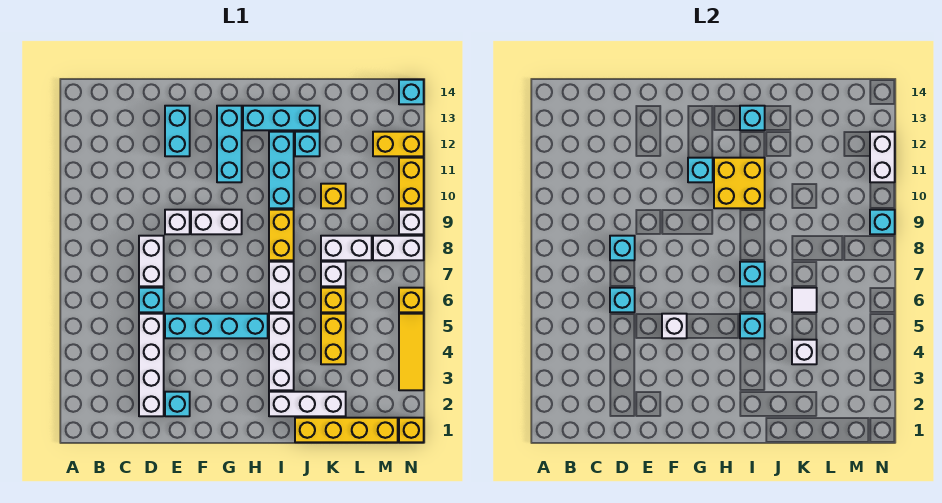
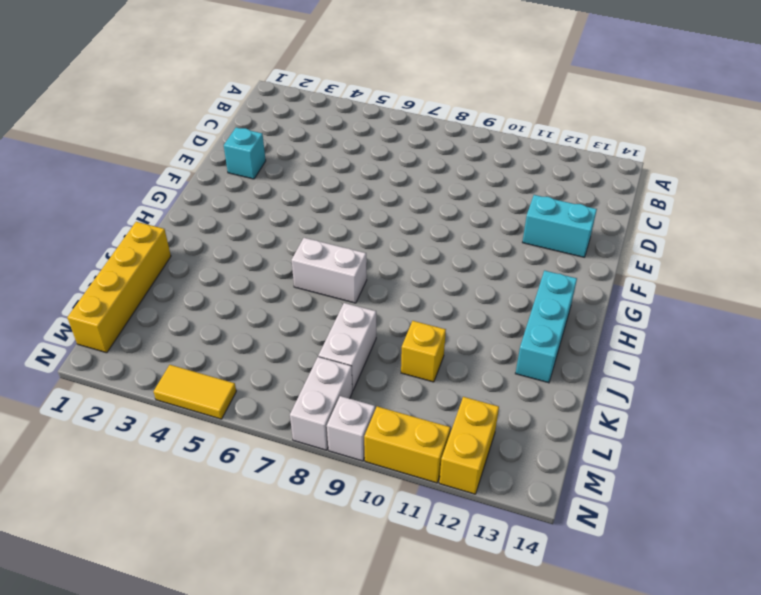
yellow tile N4:N5 level 1 -> yellow tile N3:N5 level 1
none -> white brick D2:D5 level 1
none -> cyan brick D6 level 1
none -> white brick D7:D8 level 1
none -> cyan brick E5:H5 level 1

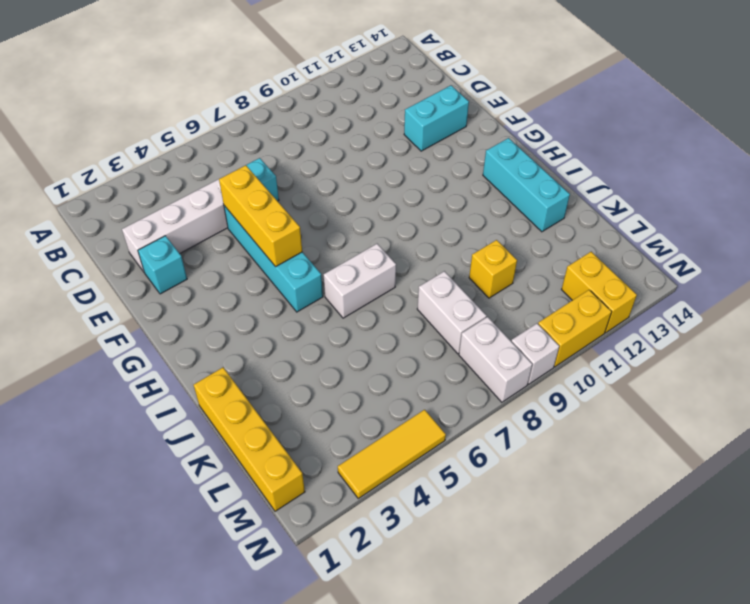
yellow brick E5:G5 level 2 -> white brick F5 level 2
none -> white brick D7:D8 level 1
none -> white brick E9 level 1
none -> white brick F9:G9 level 1
none -> cyan brick G11:G13 level 1

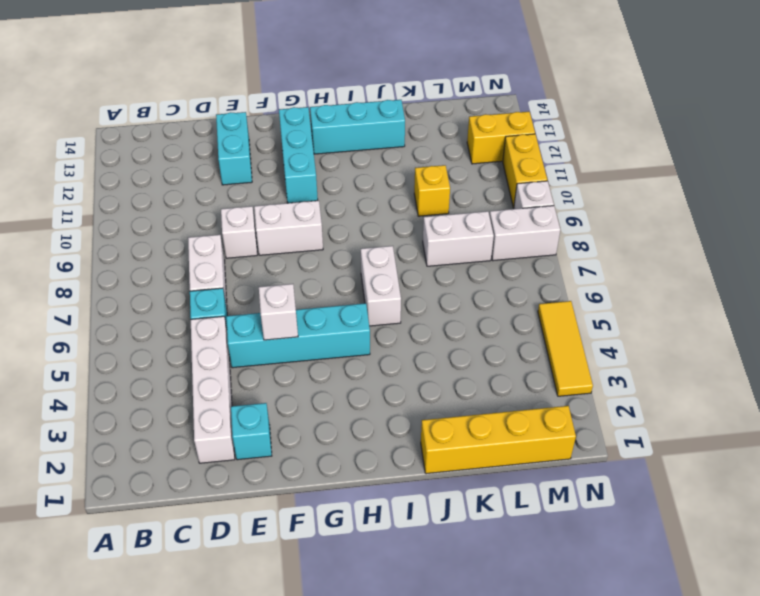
none -> white brick I2:K2 level 1
none -> white brick I3:I5 level 1
none -> yellow brick I8:I9 level 1
none -> cyan brick I10:I12 level 1

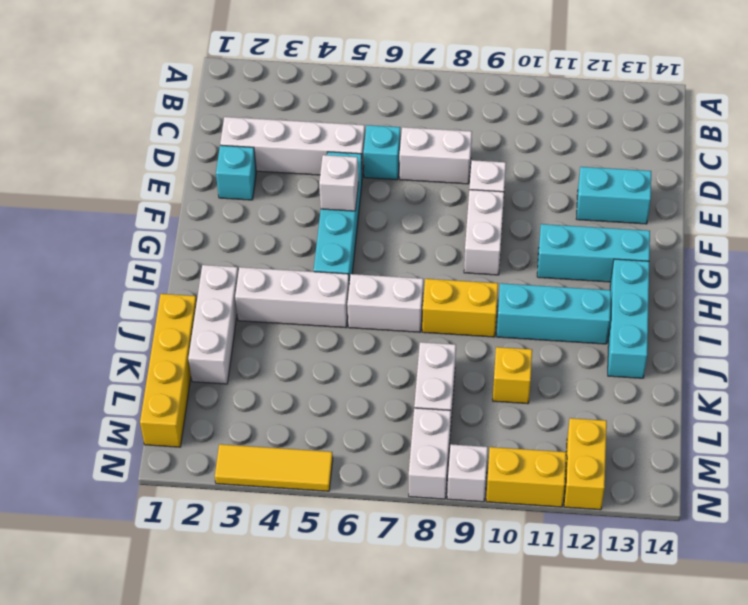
none -> cyan brick J12 level 1
none -> yellow brick K4:K5 level 1
none -> yellow brick K6 level 1
none -> white brick K7 level 1

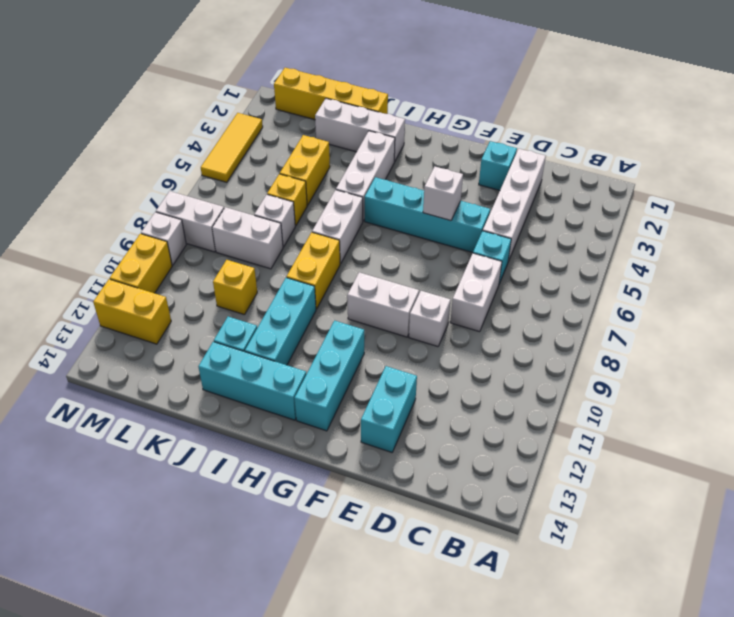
none -> yellow brick N1 level 1
none -> yellow brick N6 level 1
none -> cyan brick N14 level 1
none -> cyan brick D6 level 2

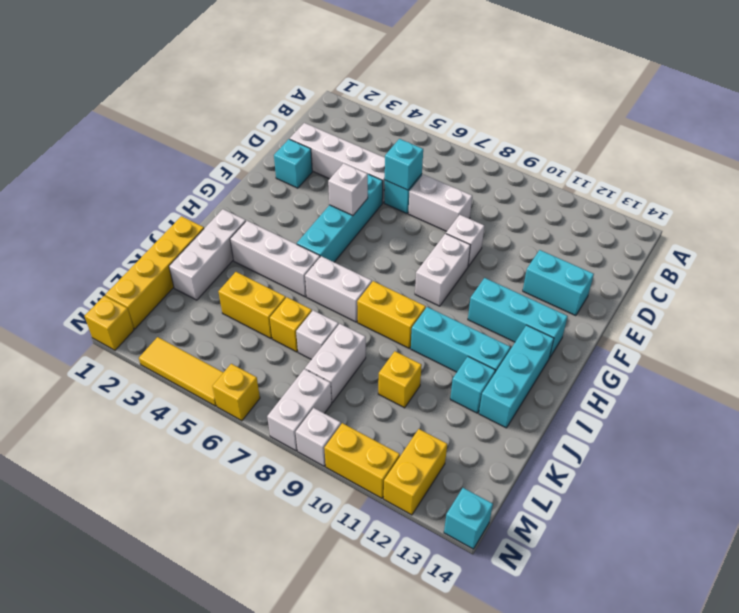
none -> cyan brick D8 level 2
none -> cyan brick G11 level 2
none -> yellow brick H10:I11 level 2
none -> cyan brick I5 level 2

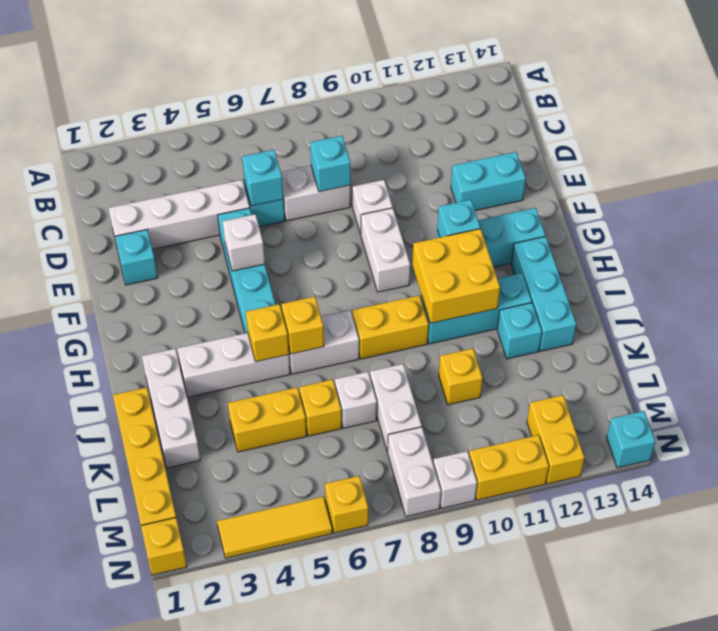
yellow brick I5 level 2 -> cyan brick I5 level 2
yellow brick I6 level 2 -> none
none -> cyan brick I7 level 2
none -> cyan brick I13 level 2
none -> white brick K4 level 2
none -> white tile K6 level 2

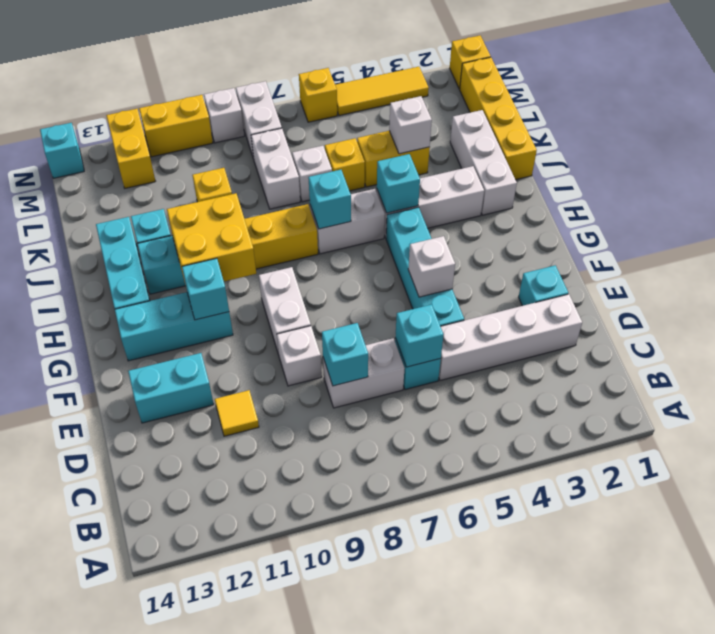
yellow tile D11 level 1 -> none
none -> cyan brick I13 level 2
none -> white tile K6 level 2
none -> cyan brick N9 level 2
none -> white brick N11:N12 level 2

